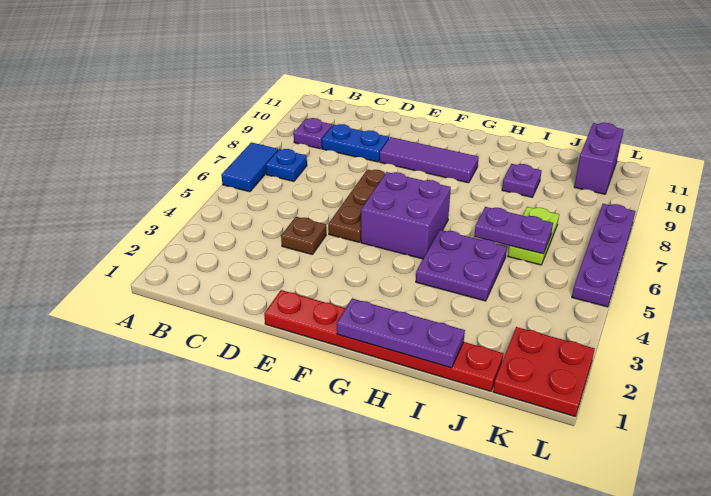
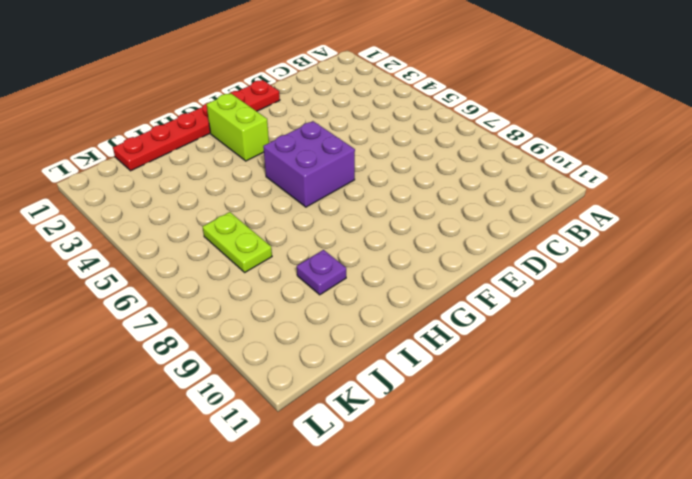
lime brick G2:G3 level 1 -> none
none -> blue tile A6:A7 level 1
none -> blue plate B7 level 1
none -> purple plate B9 level 1

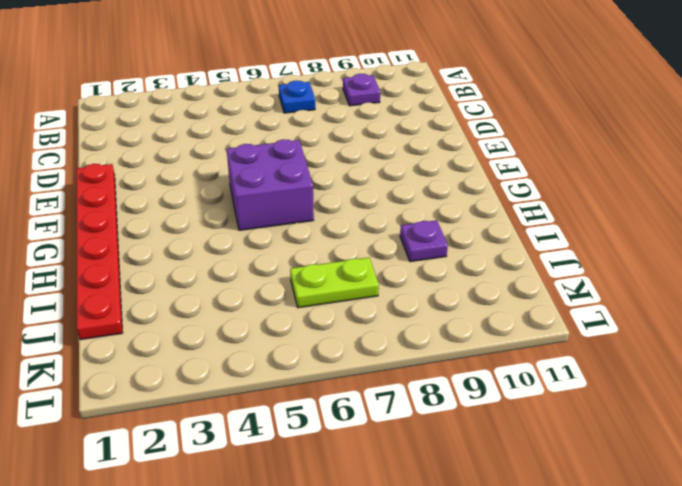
none -> blue tile A6:A7 level 1
none -> blue plate C9:D9 level 1
none -> brown plate D4 level 1

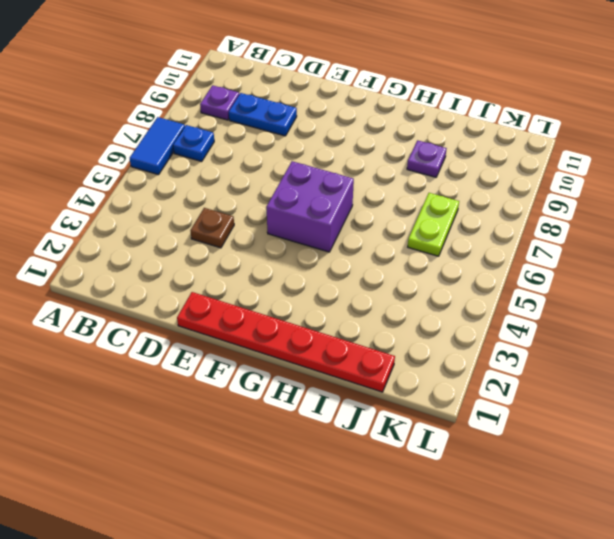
none -> brown plate E5:E7 level 1
none -> purple tile E9:G9 level 1
none -> purple plate H4:I5 level 1

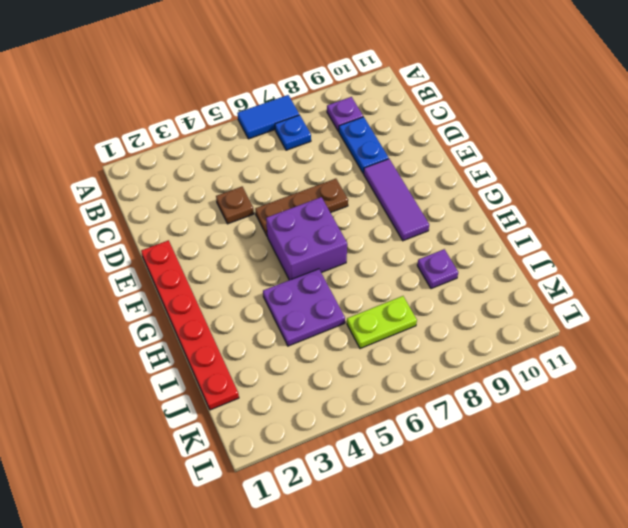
none -> red plate K1:L2 level 1
none -> purple brick K10:K11 level 1
none -> purple plate L5:L8 level 1

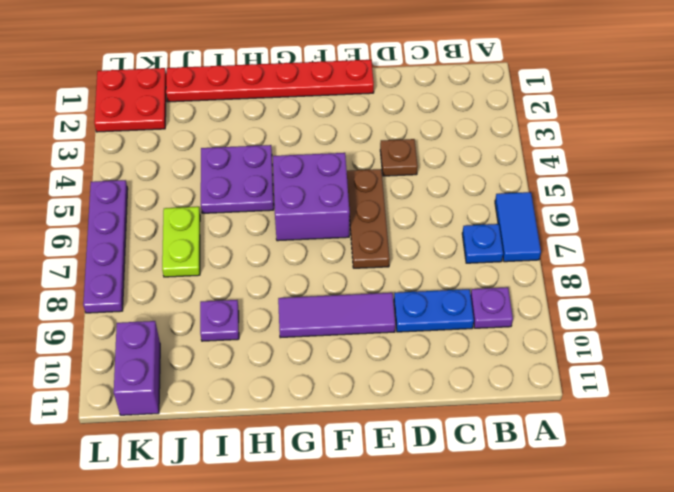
none -> purple plate G1:I1 level 2
none -> purple plate I6:J6 level 2

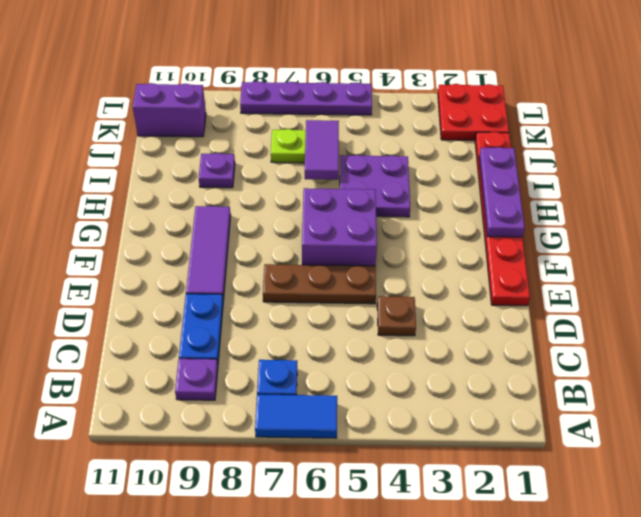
purple tile I6:J6 level 2 -> purple plate I6:J6 level 2

